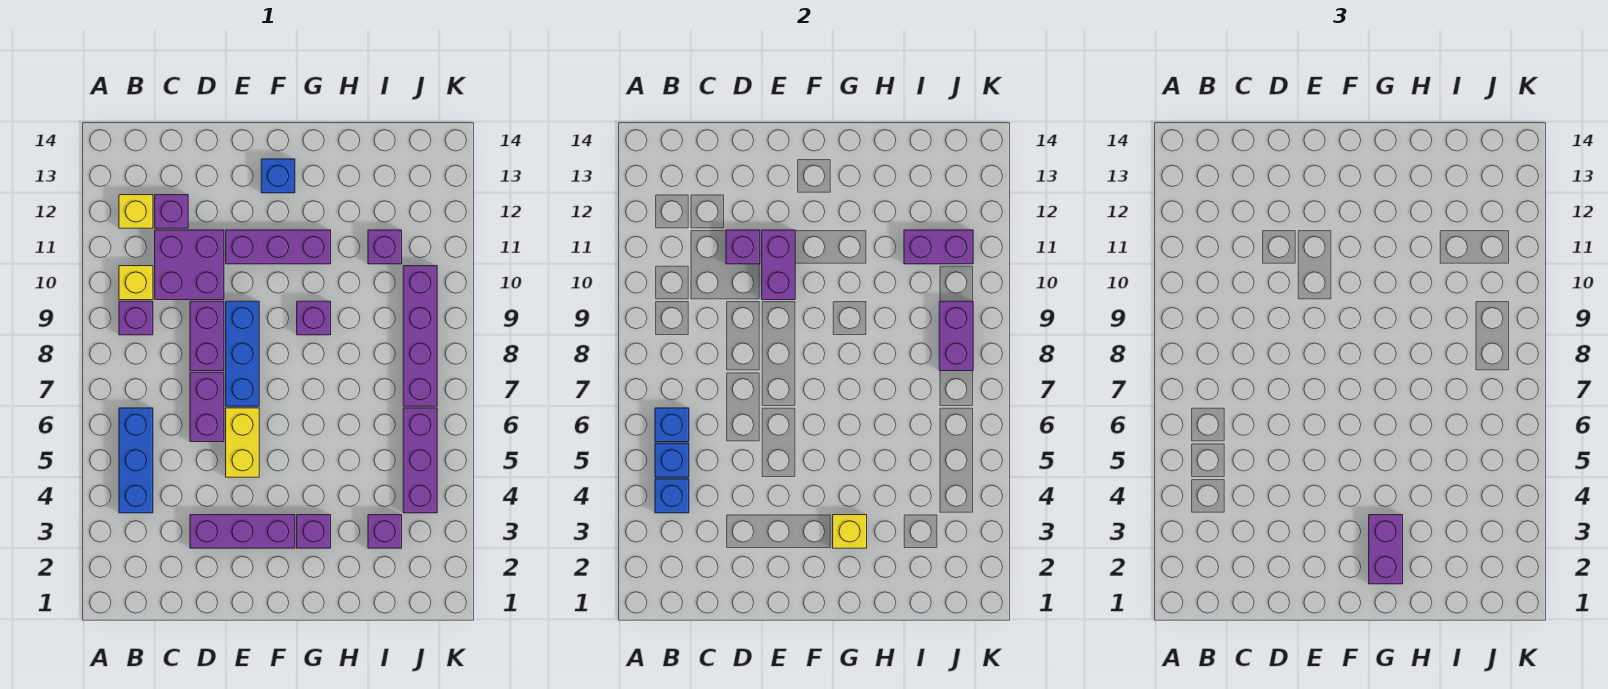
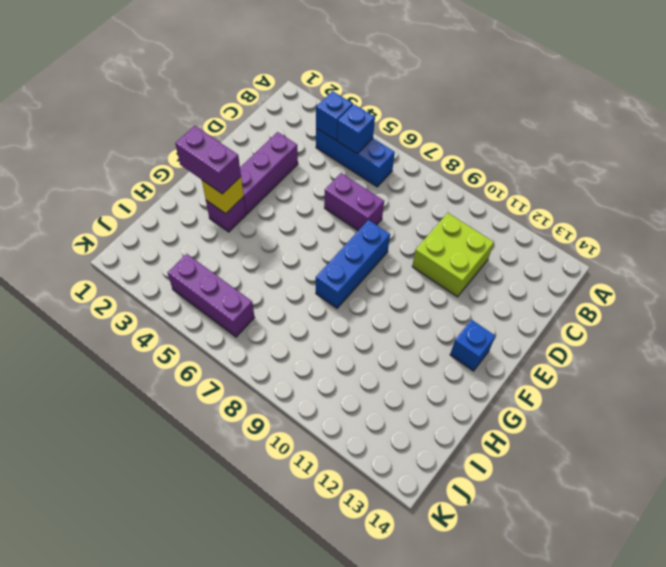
lime brick C10:D11 level 1 -> purple brick C10:D11 level 1
blue brick E8:G8 level 1 -> blue brick E7:E9 level 1
none -> purple brick B9 level 1
none -> yellow brick B10 level 1
none -> yellow brick B12 level 1

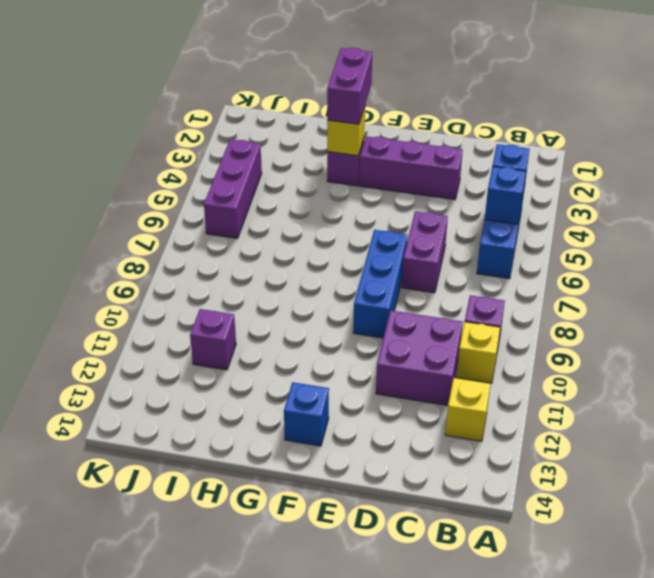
none -> purple brick C12 level 1
none -> purple brick D8:D9 level 1
none -> yellow brick E5:E6 level 1

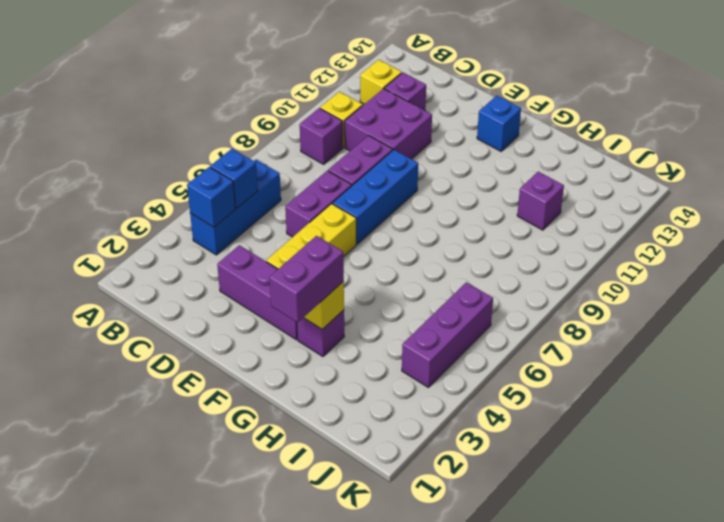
yellow brick E4:E6 level 1 -> yellow brick E5:E6 level 1
none -> purple brick E11:G11 level 1
none -> purple brick G9 level 1
none -> purple brick I3 level 1

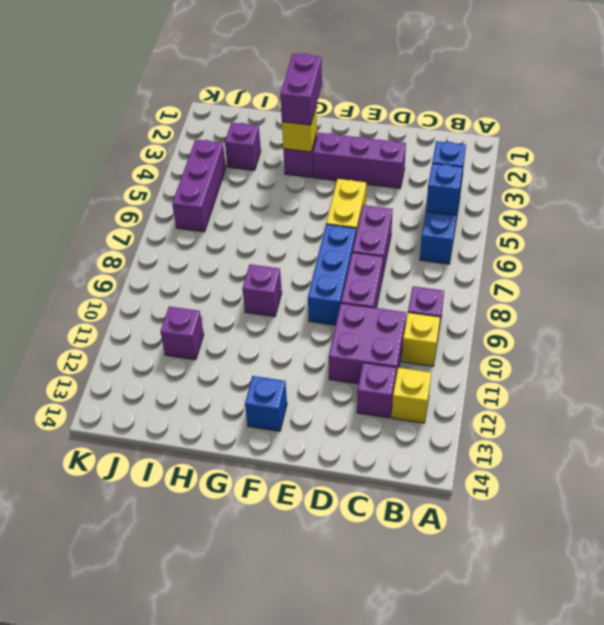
none -> purple brick E11:G11 level 1
none -> purple brick J7:J10 level 1
none -> blue brick B6 level 2

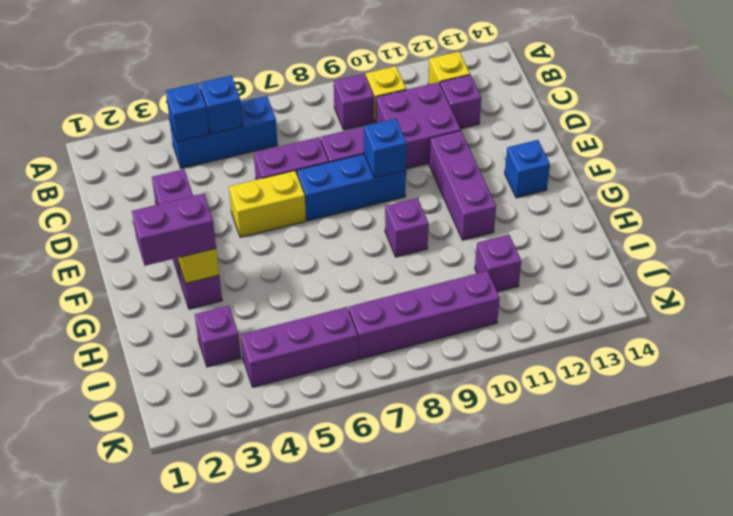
blue brick E9 level 2 -> blue brick B6 level 2
none -> purple brick D11 level 2
none -> purple brick E10:E11 level 2
none -> purple brick I11:J11 level 2

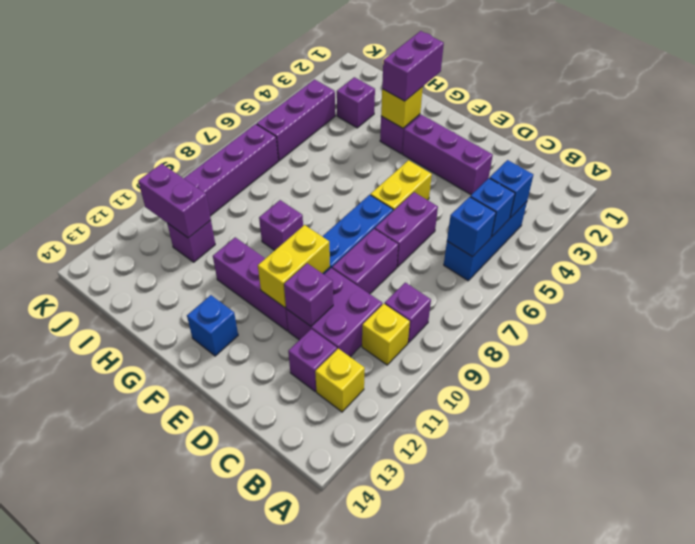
yellow brick E10:E11 level 2 -> purple brick E10:E11 level 2
none -> purple brick J8:J9 level 2

